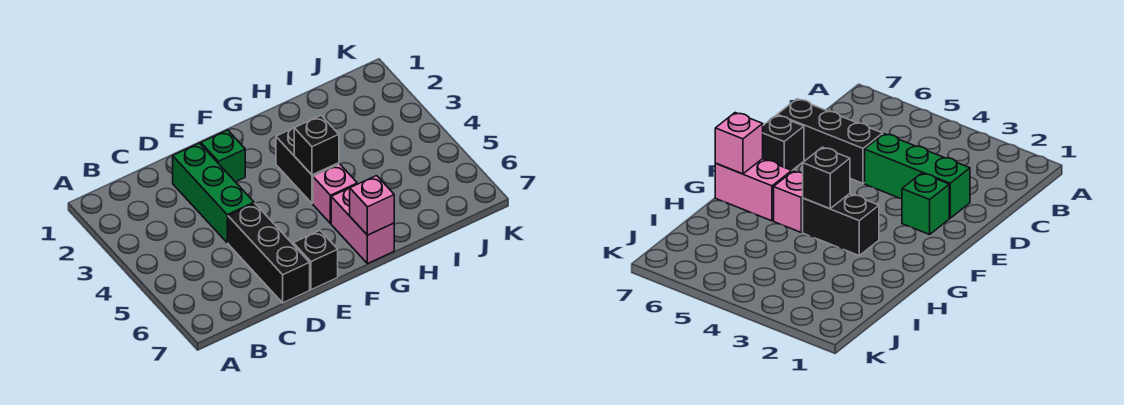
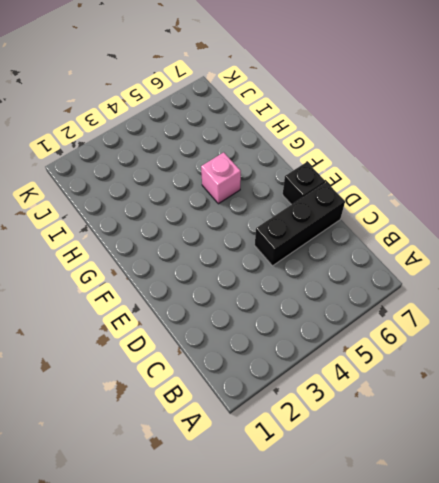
none -> green brick D2:D4 level 1
none -> green brick E2 level 1

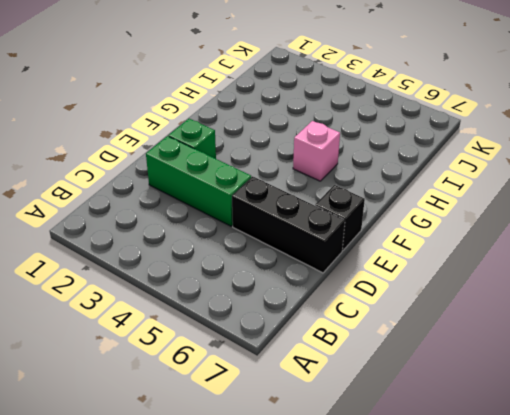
none -> black brick G3:G4 level 1
none -> pink brick G6:G7 level 1

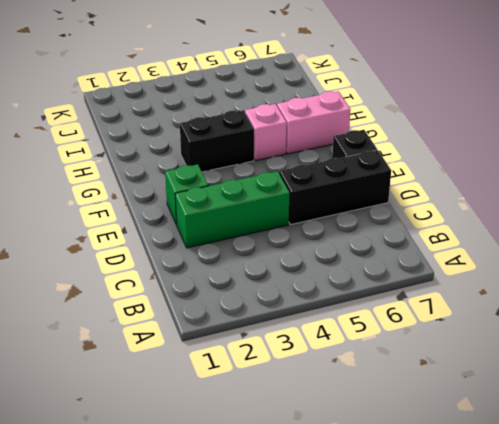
none -> black brick G4 level 2
none -> pink brick G7 level 2

